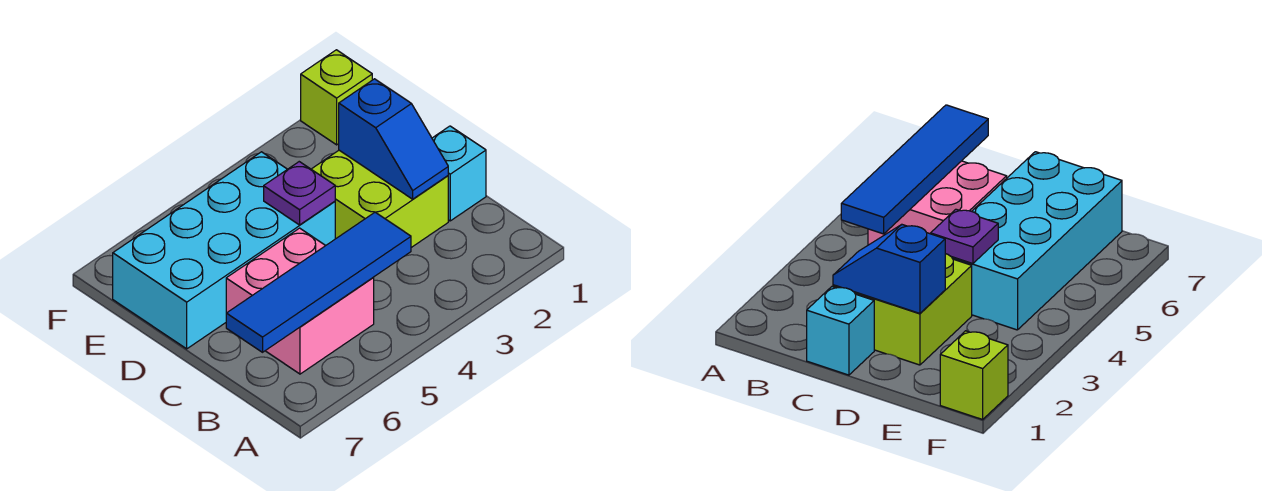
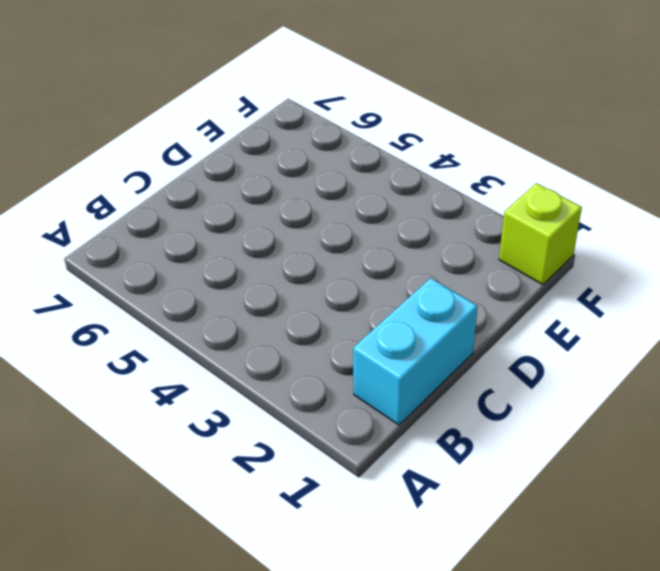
cyan brick B1:C1 level 1 -> cyan brick C1 level 1
none -> pink brick B5:C6 level 1
none -> lime brick C2:D3 level 1

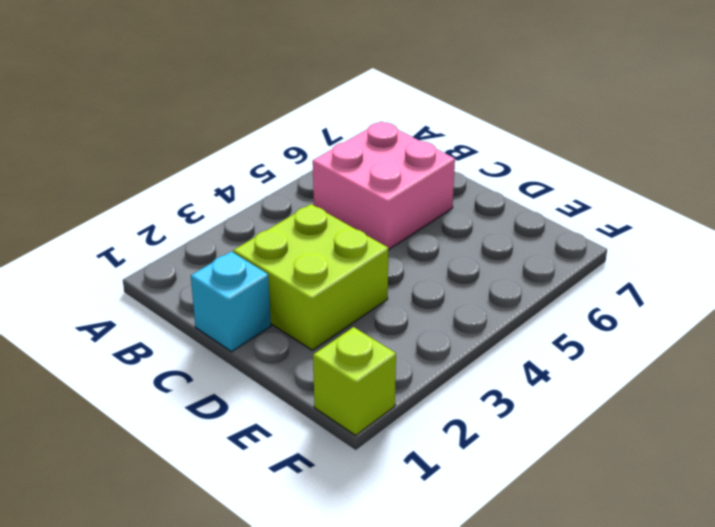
none -> cyan brick D4:E7 level 1
none -> blue tile B4:B7 level 2

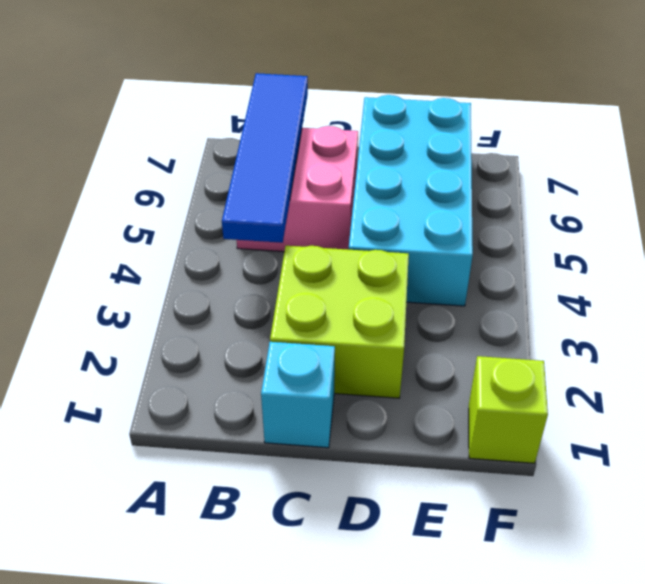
none -> blue slope C2:D2 level 2 top D
none -> purple plate D4 level 2

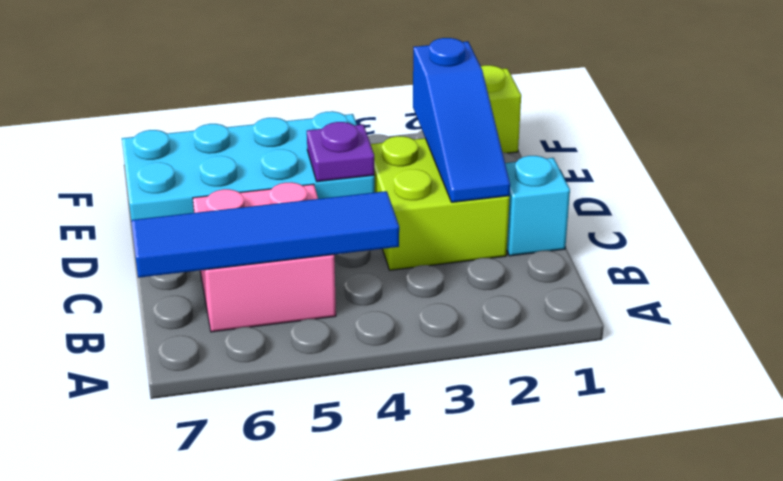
blue slope C2:E2 level 2 top E -> blue slope C2:D2 level 2 top D

